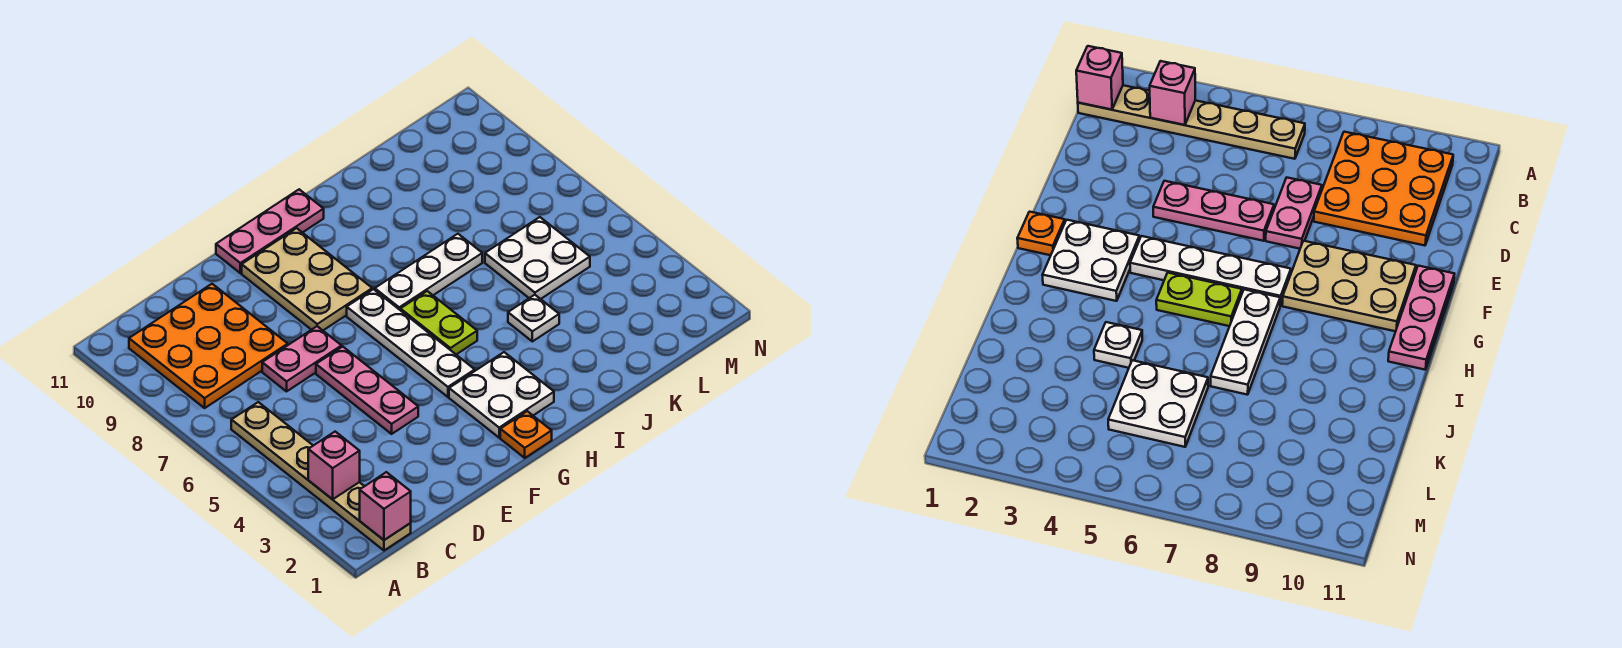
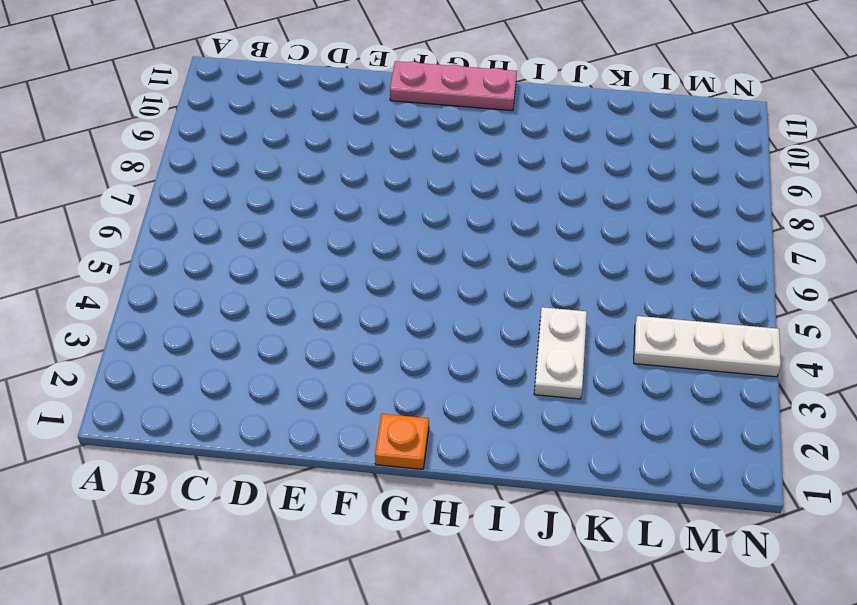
white plate J3:J4 level 1 -> white plate J4 level 1
white plate L4:N4 level 1 -> white plate H7:J7 level 1
none -> tan plate B1:B6 level 1
none -> orange plate B8:D10 level 1
none -> pink plate D7:E7 level 1

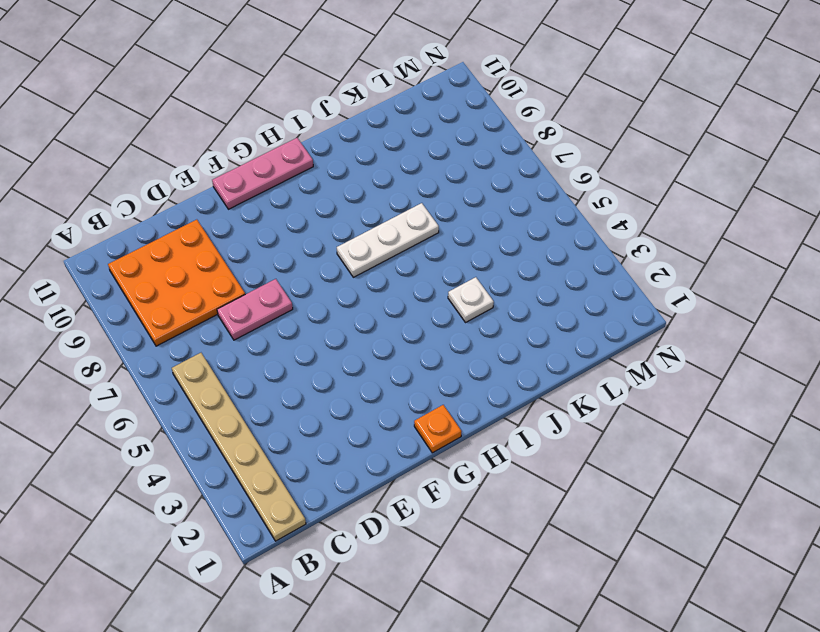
none -> pink plate E4:E6 level 1
none -> tan plate F8:G10 level 1
none -> white plate G2:H3 level 1

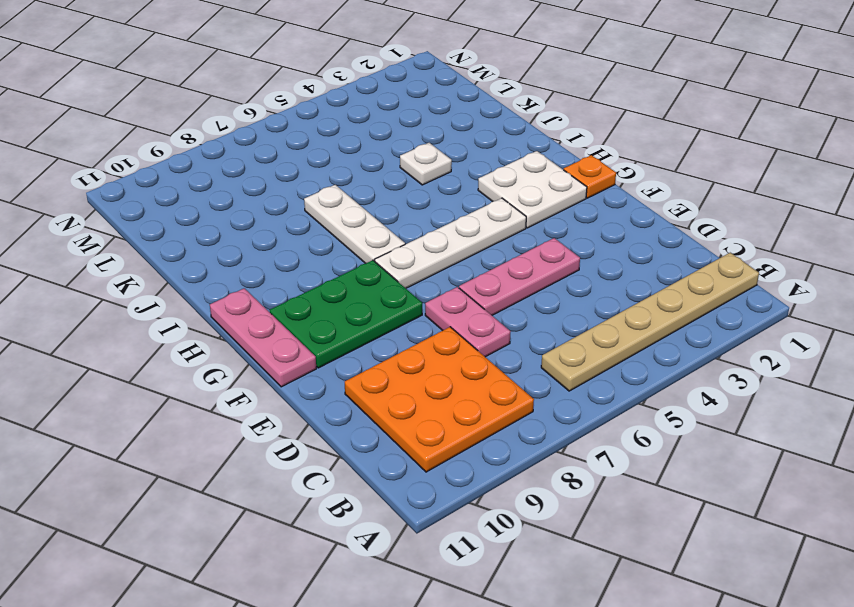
green plate F8:G10 level 1 -> tan plate F8:G10 level 1
none -> lime plate H5:H6 level 1
none -> white plate K5:L6 level 1
none -> pink brick B1 level 2

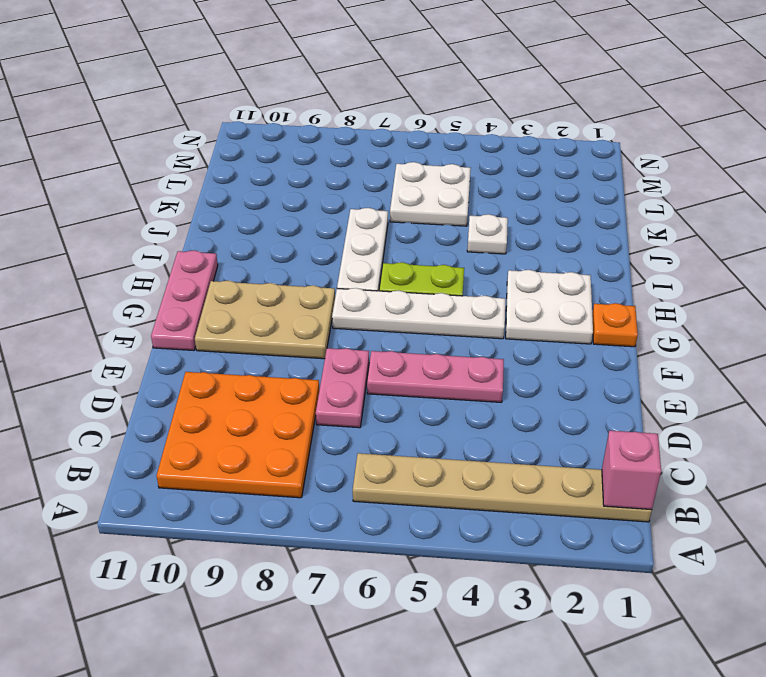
none -> pink brick B3 level 2

